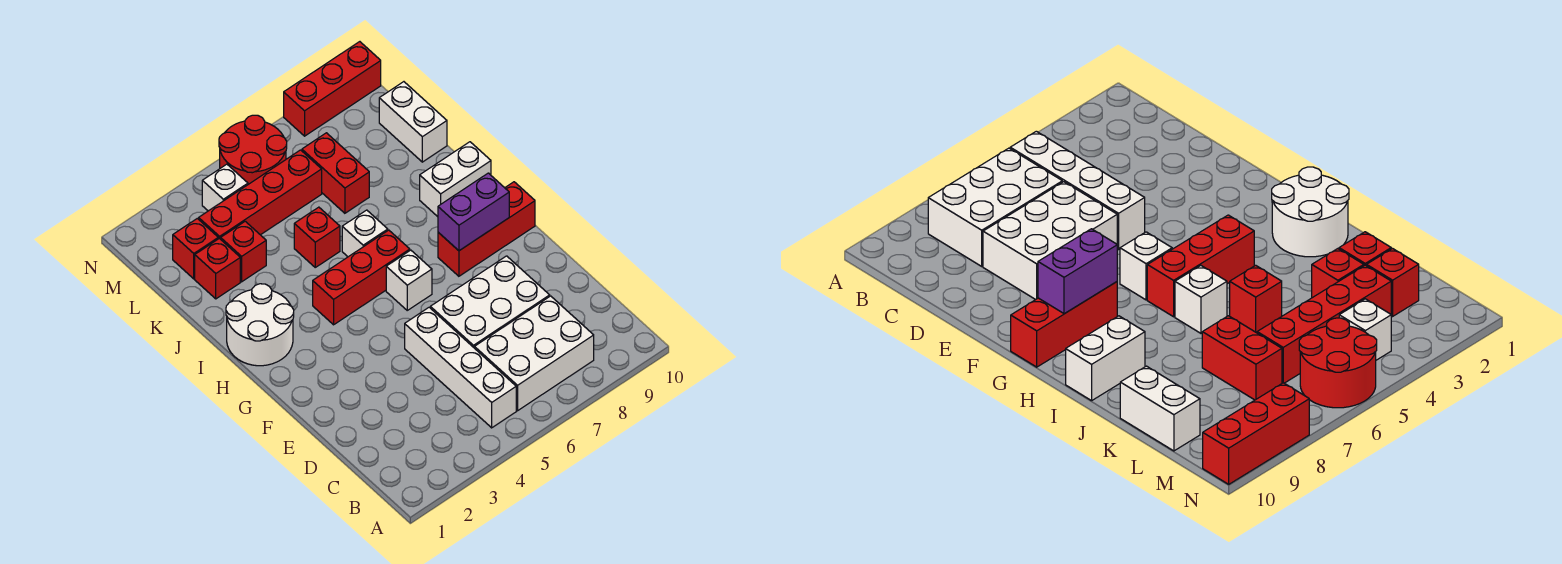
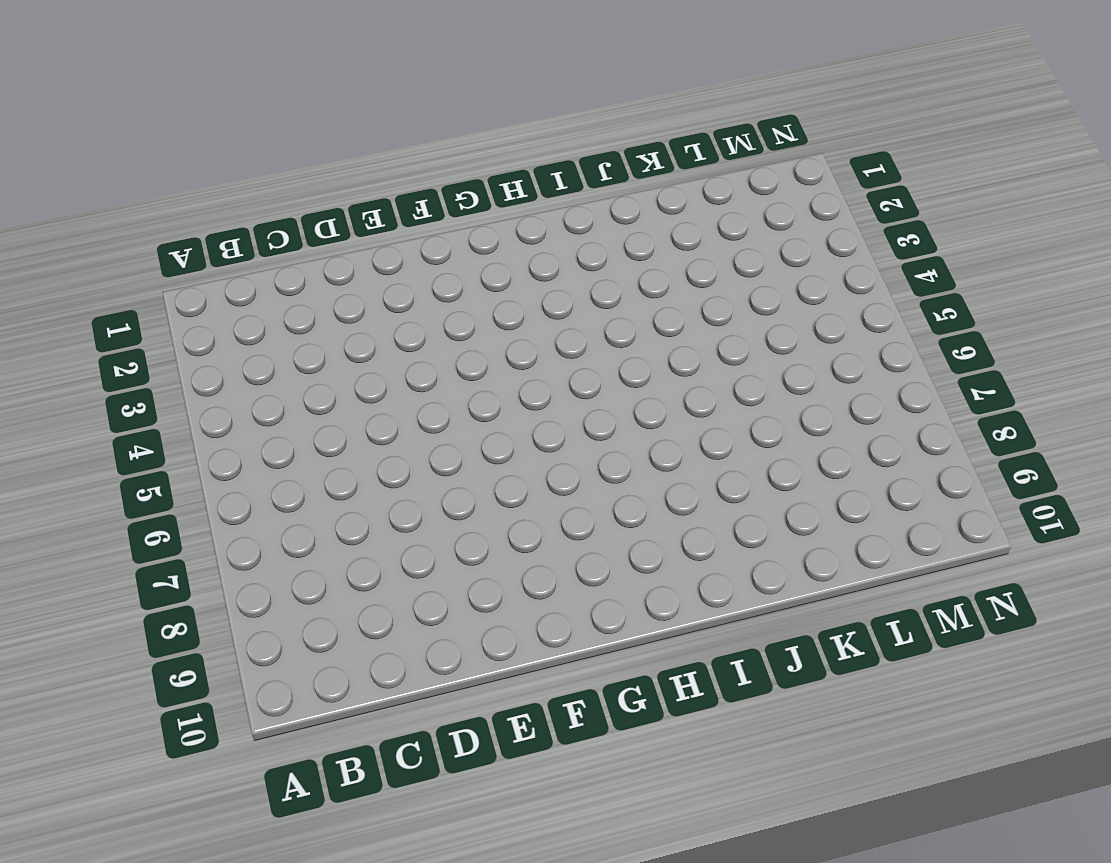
none -> white brick B5:E5 level 1
none -> white brick B6:C8 level 1
none -> white brick D6:E8 level 1

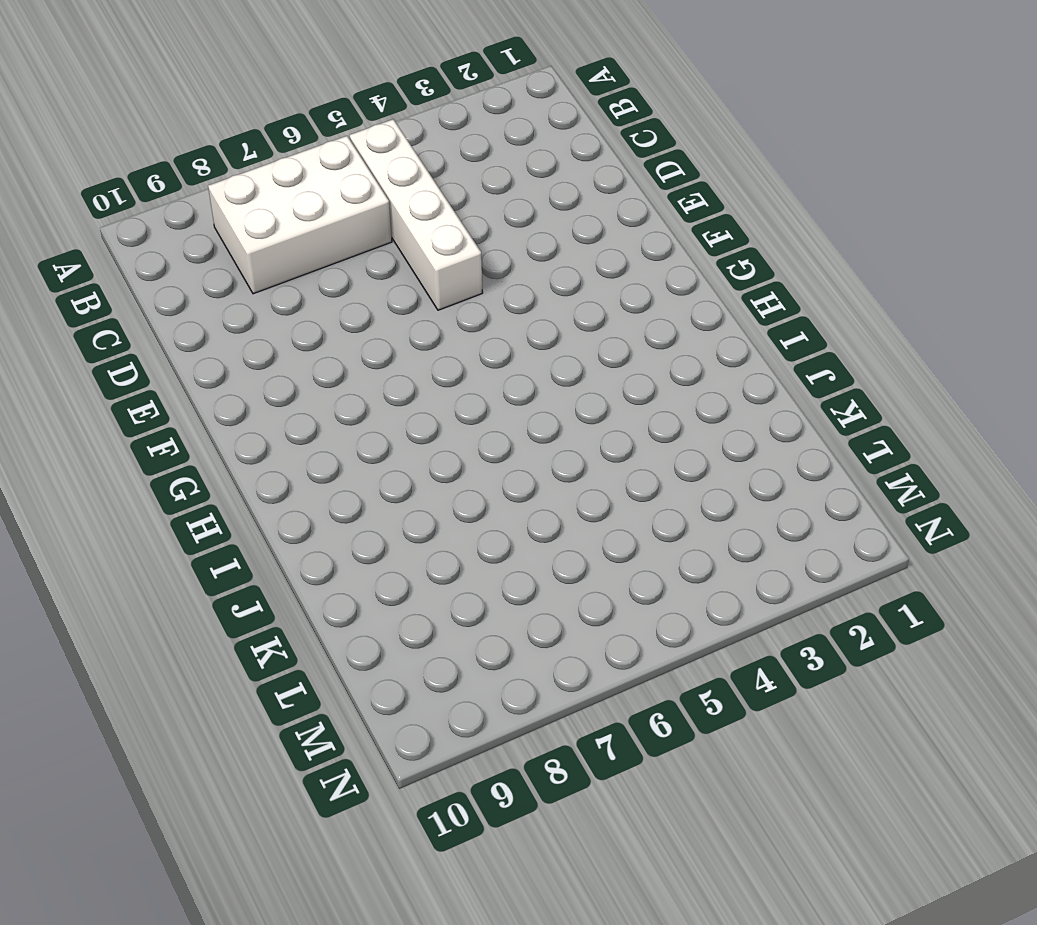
none -> white brick D6:E8 level 1
none -> white brick G6 level 1
none -> red brick G8:G10 level 1

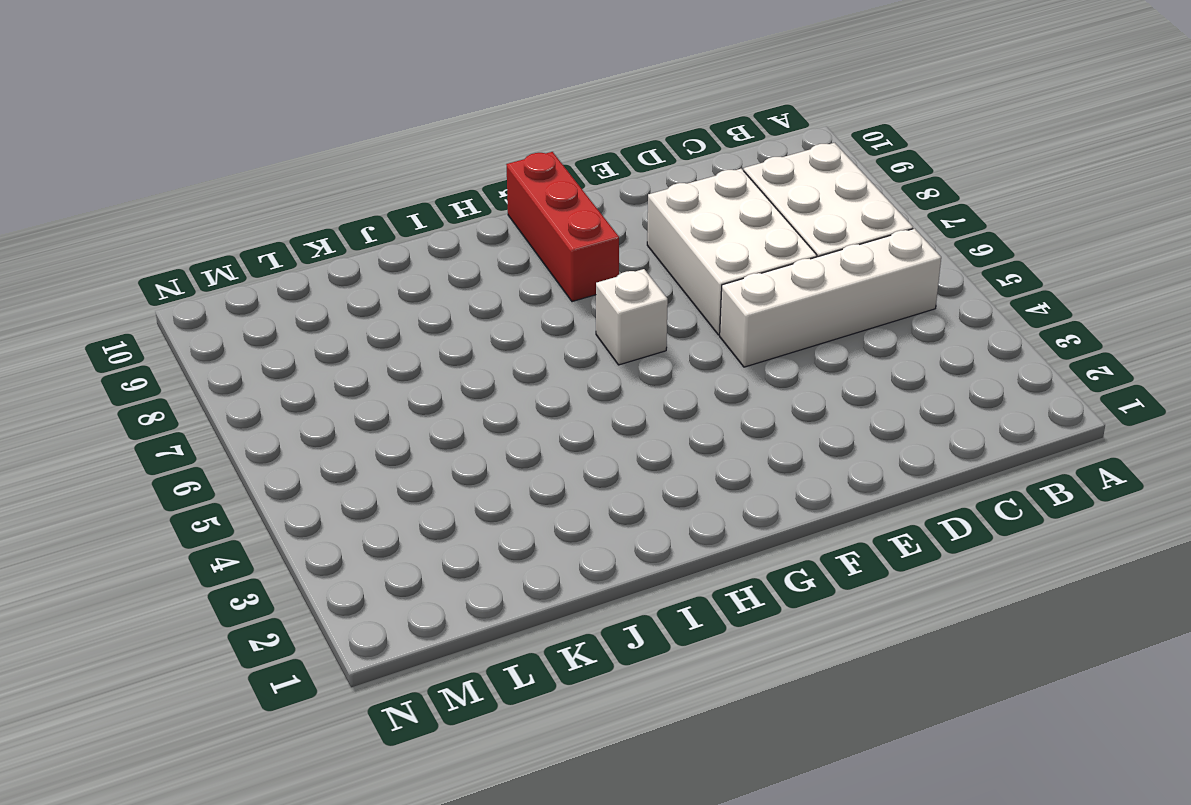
none -> white round brick H1:I2 level 1
none -> red brick H4:H6 level 1
none -> white brick I6 level 1

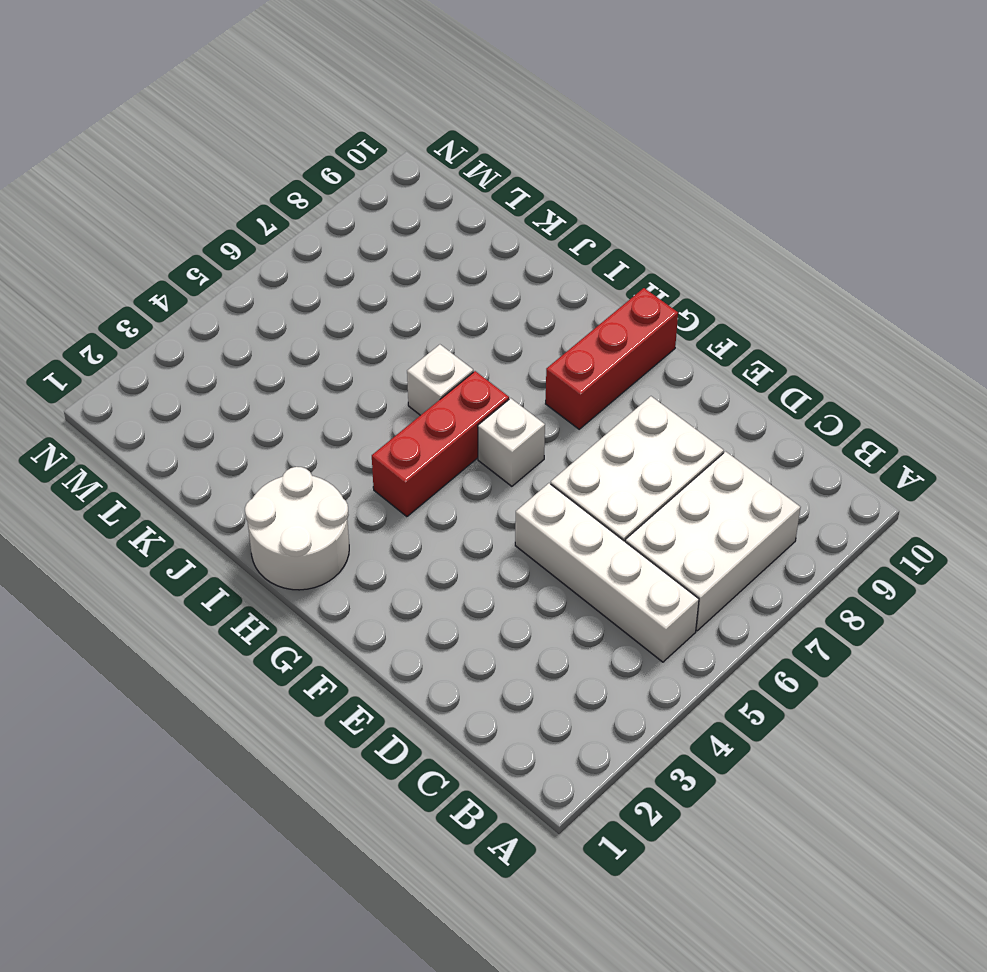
none -> white brick I9:I10 level 1
none -> red brick J5 level 1
none -> red brick K2 level 1

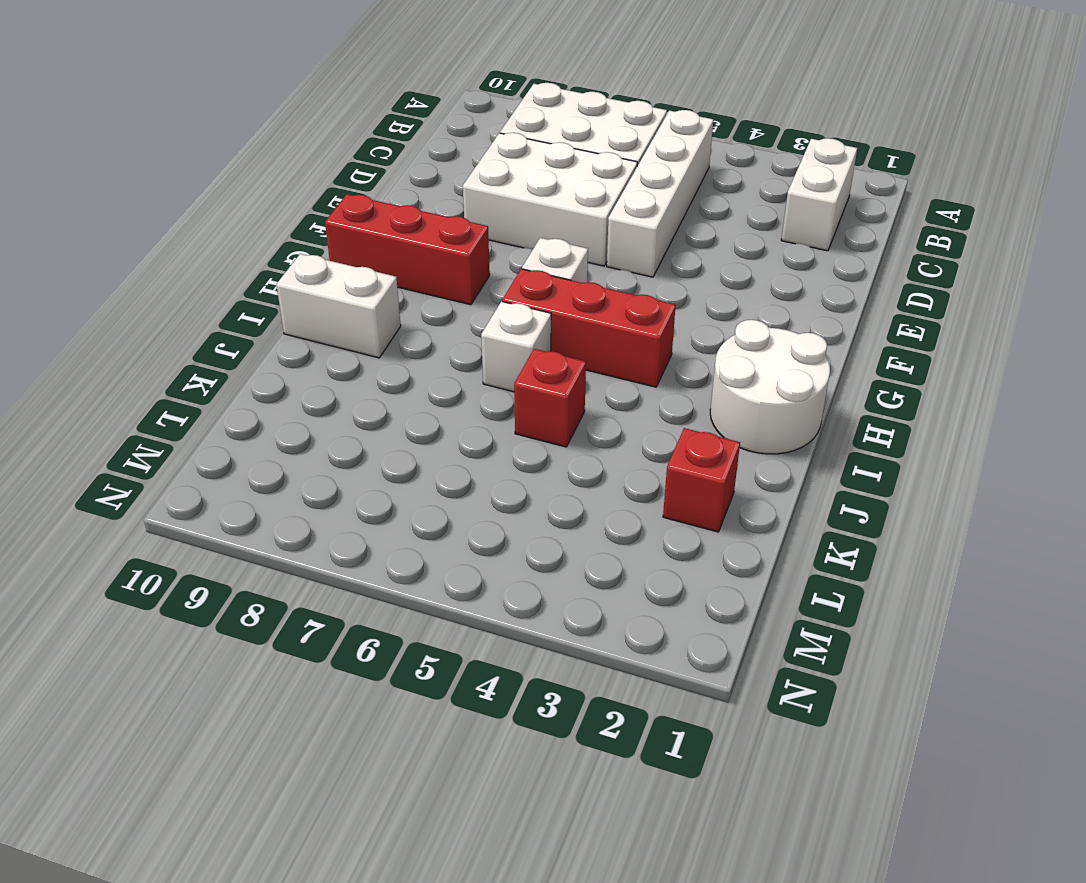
white brick B2:C2 level 1 -> white brick K10:L10 level 1
none -> red brick K3 level 1
none -> red brick K7:L7 level 1
none -> red brick L2 level 1

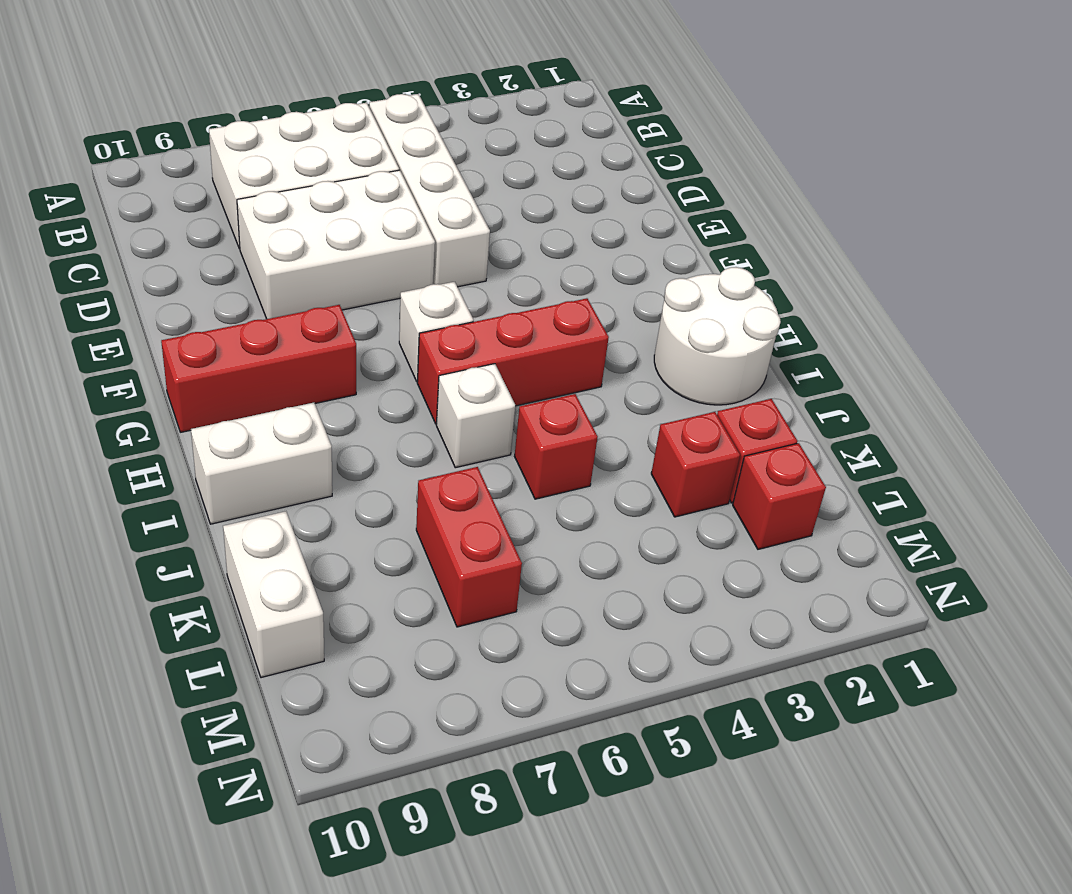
none -> red brick L3:L6 level 1
none -> white brick M4 level 1
none -> red round brick M5:N6 level 1

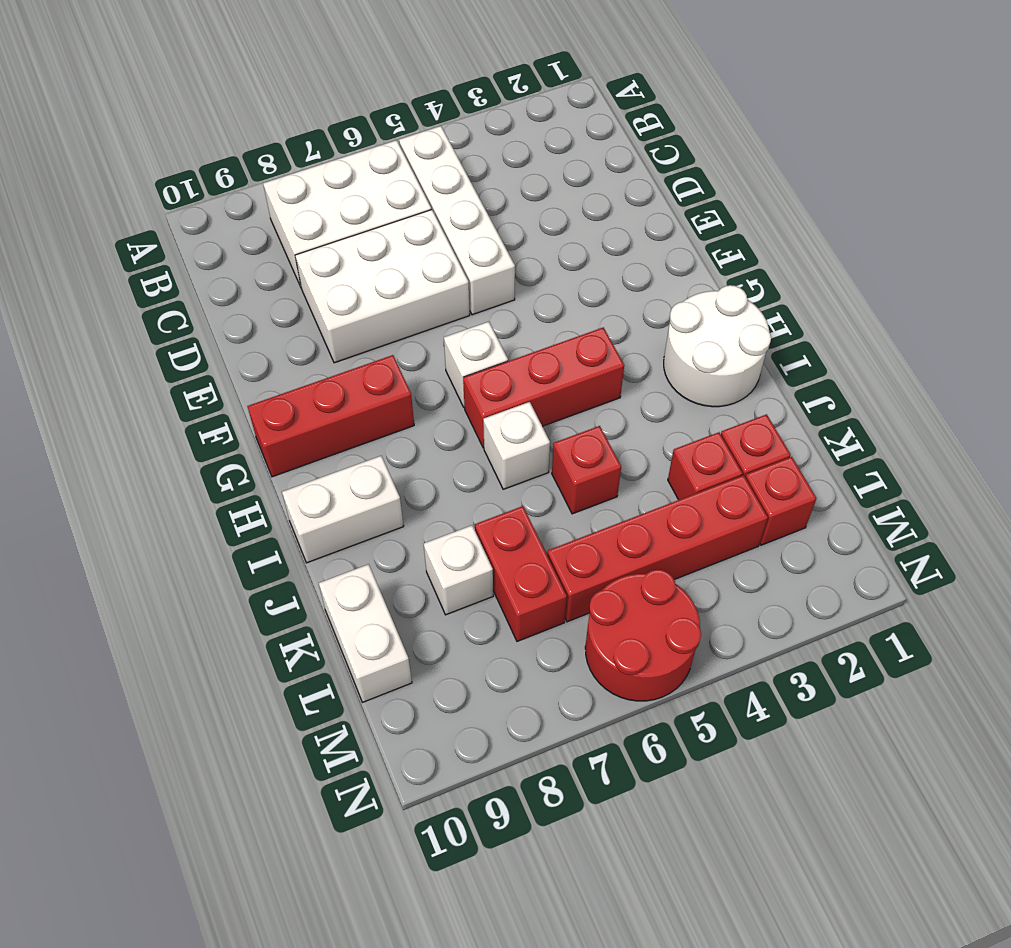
white brick K8 level 1 -> white brick M4 level 1
none -> red brick N8:N10 level 1
none -> purple brick G8:G9 level 2

